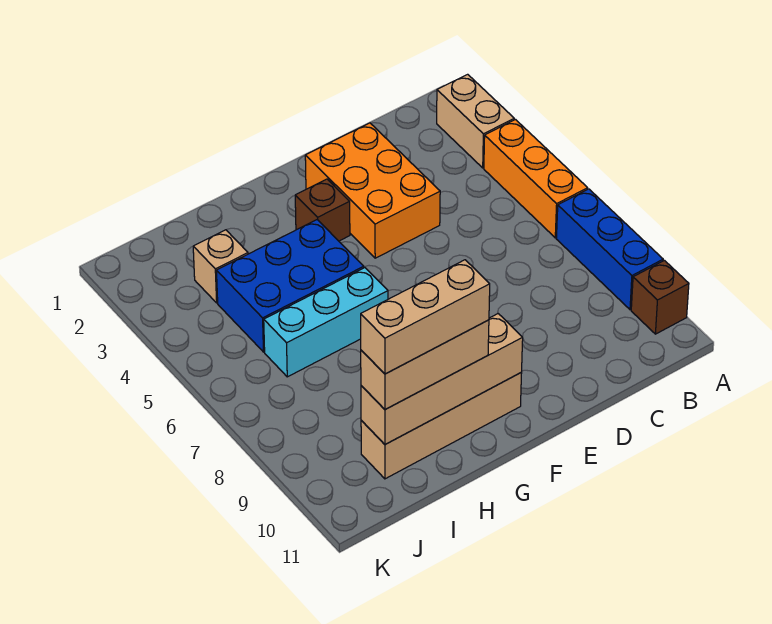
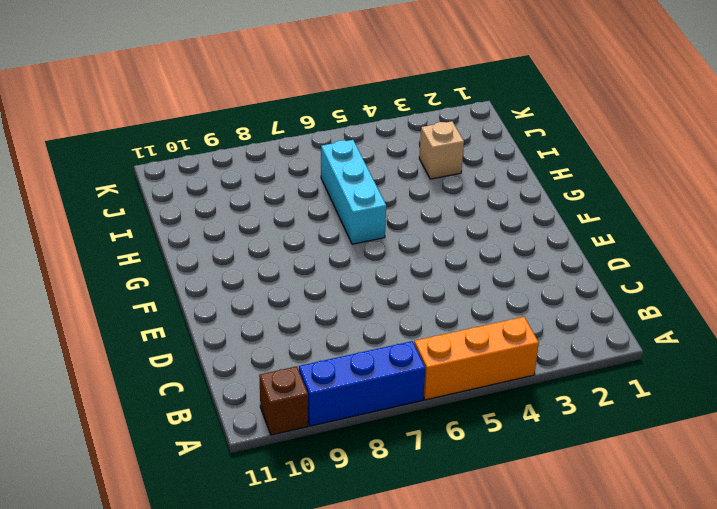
none -> tan brick A2:A3 level 1
none -> orange brick D2:E4 level 1
none -> brown brick F3 level 1

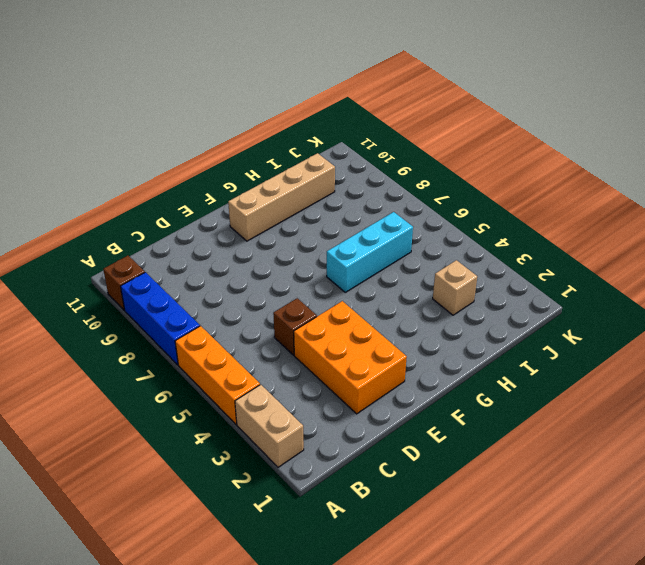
brown brick D5 level 1 -> brown brick F3 level 1
none -> blue brick G4:I5 level 1
none -> tan brick F10:I10 level 2
none -> tan brick G10:I10 level 3

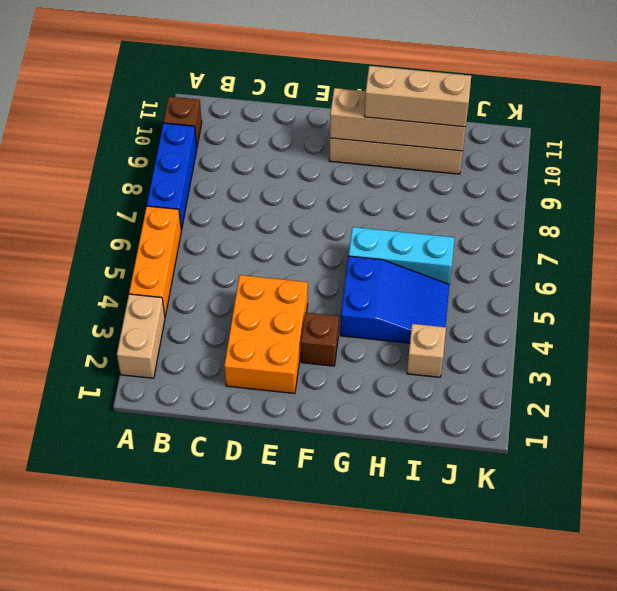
blue slope G4:I5 level 1 top G -> blue brick G4:I5 level 1
none -> tan brick G10:I10 level 4

